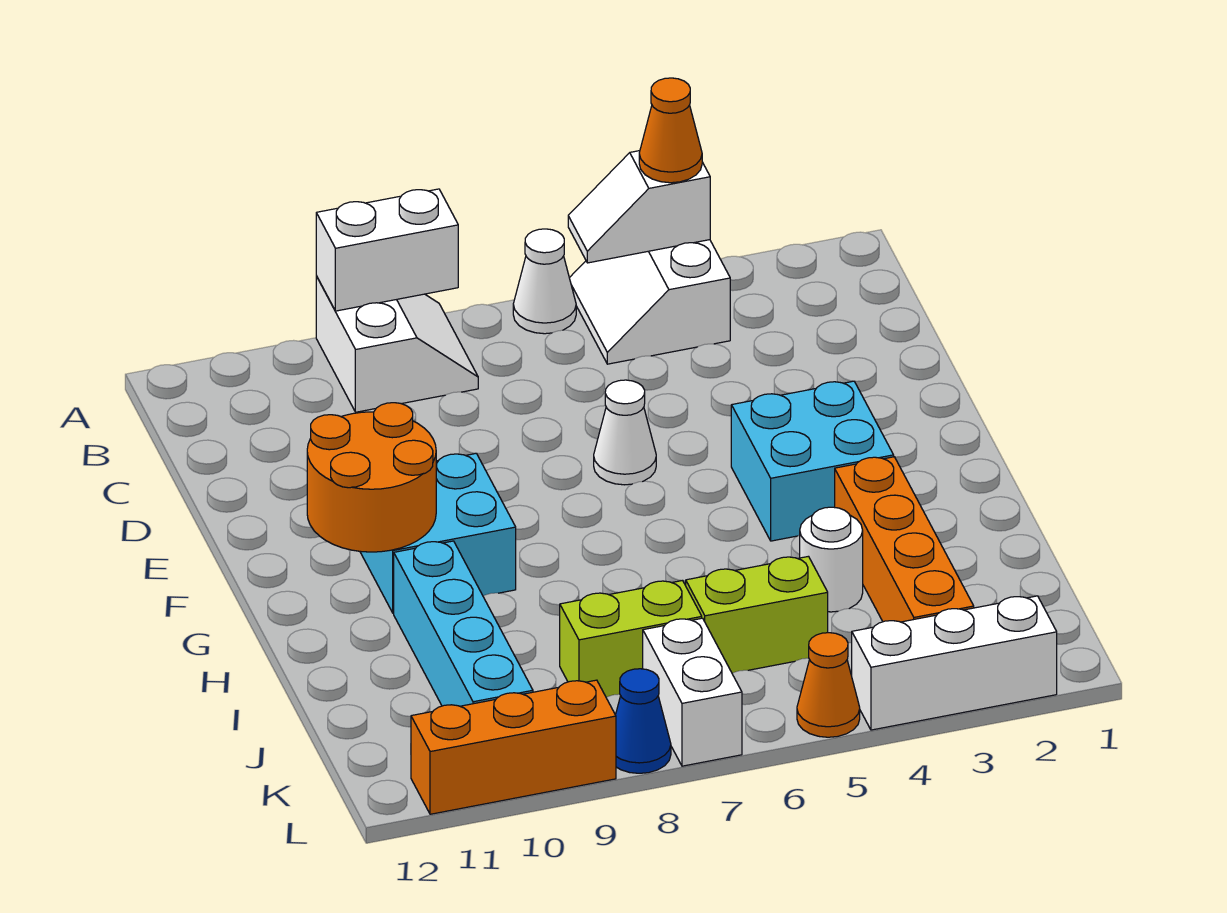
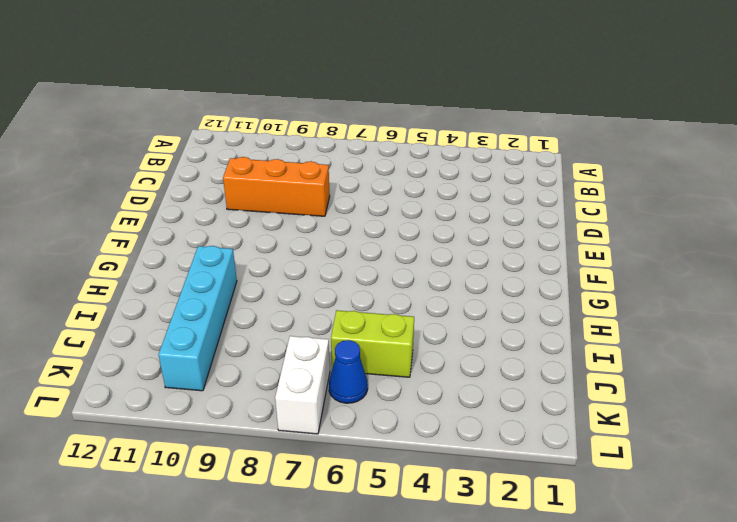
orange brick D8:D10 level 1 -> orange brick L9:L11 level 1
blue cone K6 level 1 -> blue cone L8 level 1
none -> white slope A4:B5 level 1 top 4
none -> white cone A6 level 1
none -> white slope A8:B9 level 1 top 9

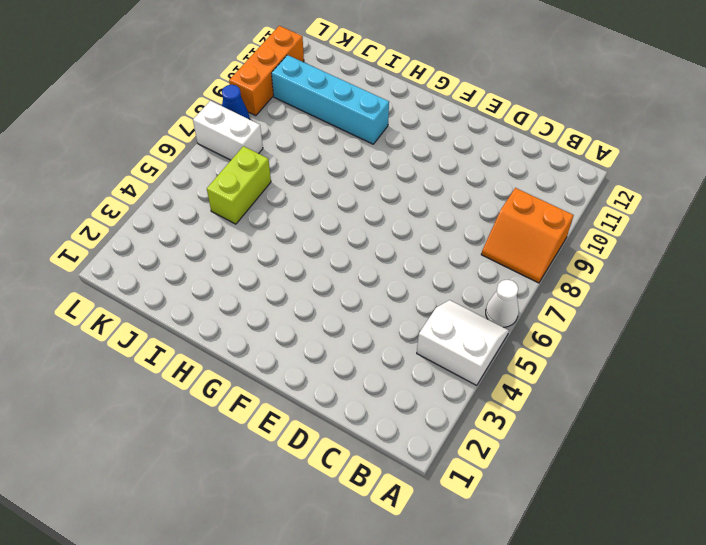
orange slope A8:B9 level 1 top 9 -> white slope A8:B9 level 1 top 9
none -> white cone E6 level 1
none -> cyan brick F3:G4 level 1
none -> cyan brick F9:G10 level 1

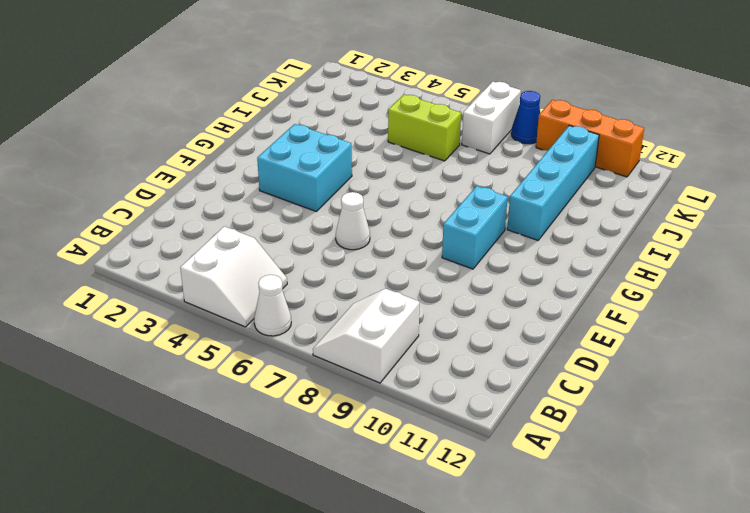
cyan brick F9:G9 level 1 -> cyan brick F9:G10 level 1
none -> orange brick H3:K3 level 1
none -> white round brick I4 level 1
none -> lime brick J7:J8 level 1

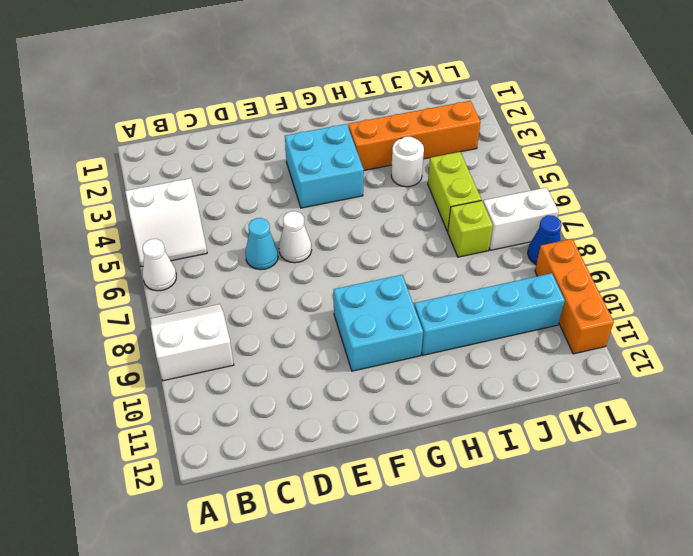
cyan cone D6 level 1 -> none
lime brick J7 level 1 -> lime brick J7:J8 level 1
none -> white brick L2:L4 level 1
none -> orange cone L5 level 1
none -> white slope A4:A5 level 2 top 4

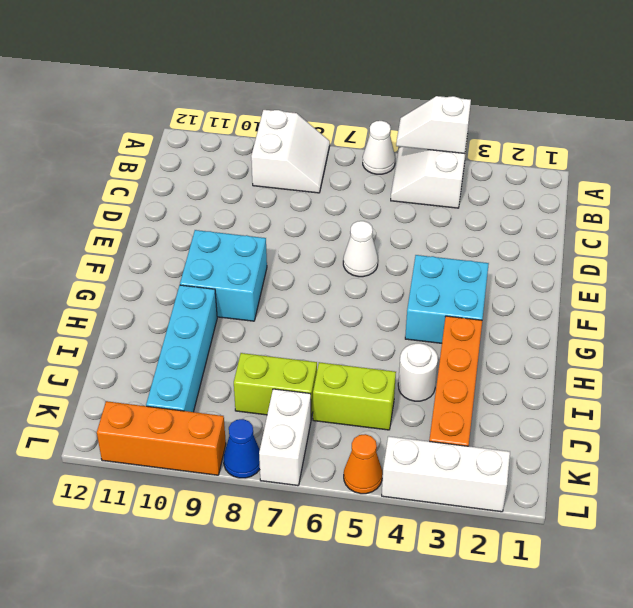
none -> white brick A8:A9 level 2
none -> orange round brick F10:G11 level 2
none -> orange cone A4 level 3

